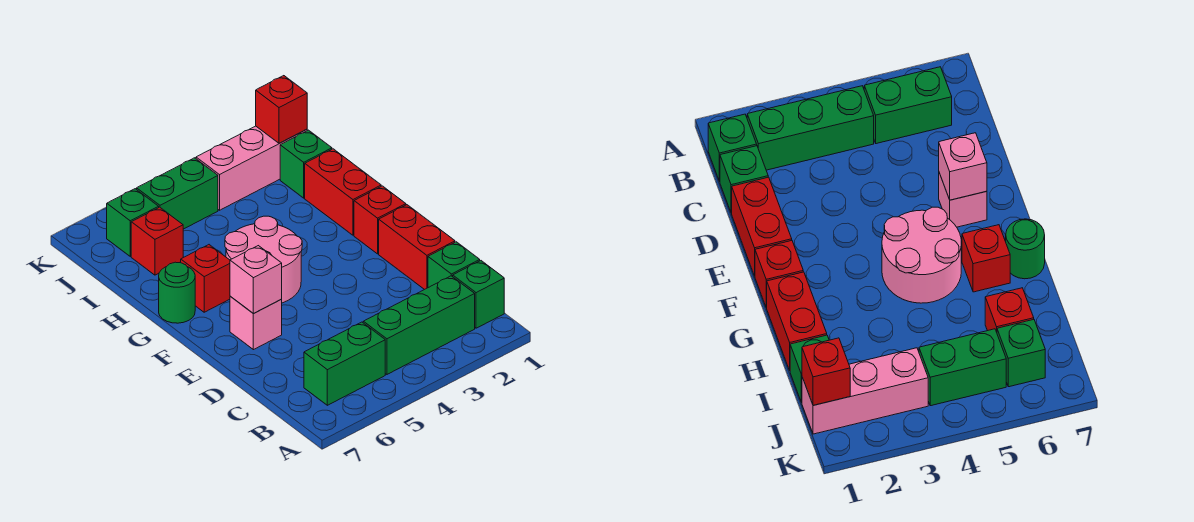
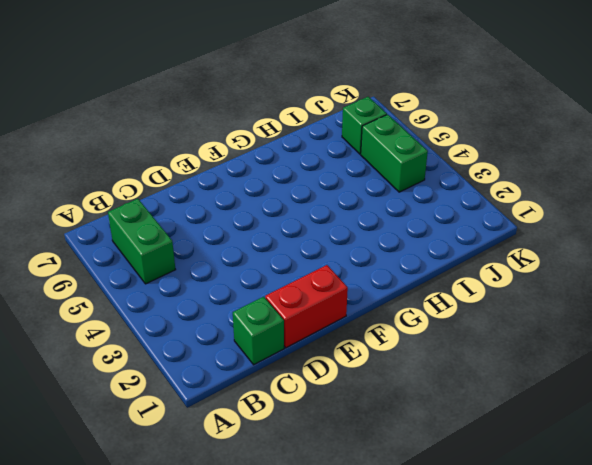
none -> green brick B1 level 1
none -> green brick B2:B4 level 1
none -> pink brick E6 level 1

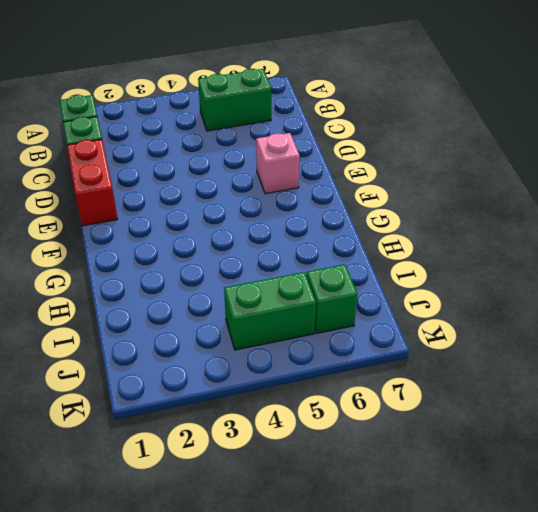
none -> green brick B2:B4 level 1
none -> red brick F1 level 1
none -> pink round brick F4:G5 level 1

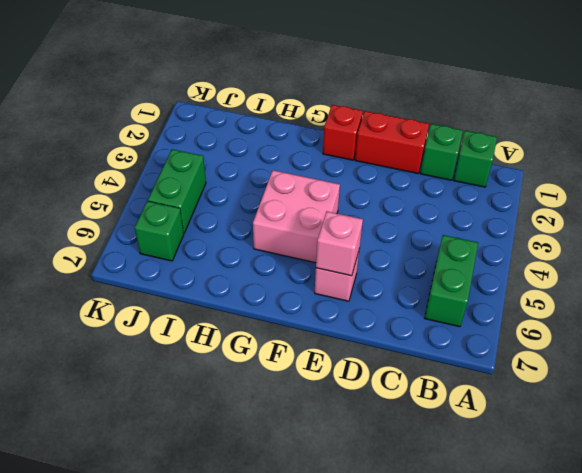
pink brick F4:G5 level 1 -> pink round brick F4:G5 level 1
none -> green brick B2:B4 level 1
none -> red brick G1:H1 level 1
none -> red brick G6 level 1

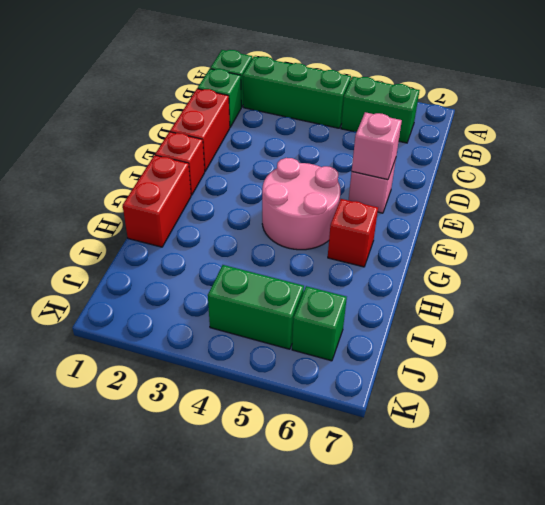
none -> green round brick G7 level 1
none -> green brick I1 level 1
none -> red brick I6 level 1

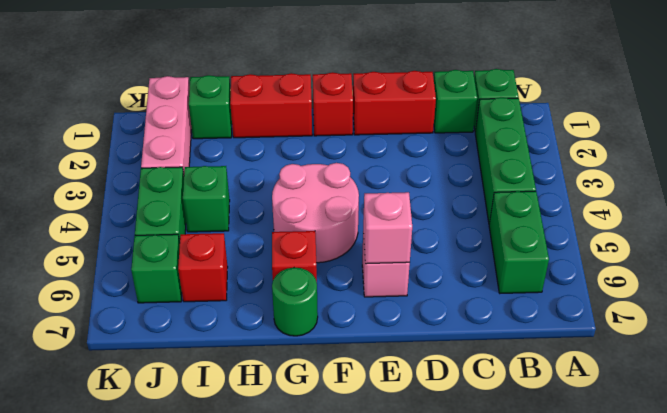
green brick I4 level 1 -> none
none -> red brick J1 level 2

